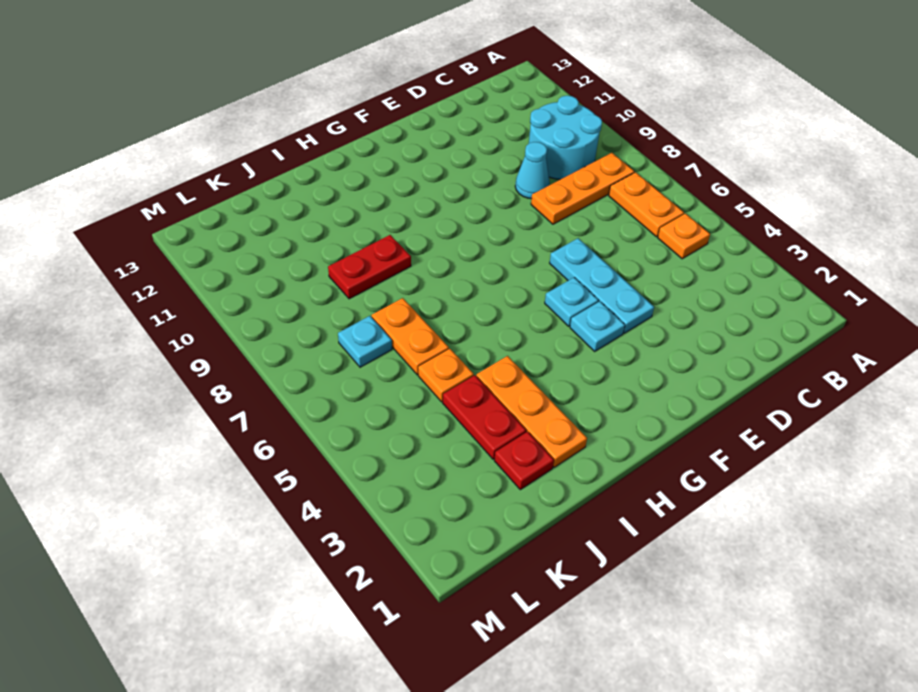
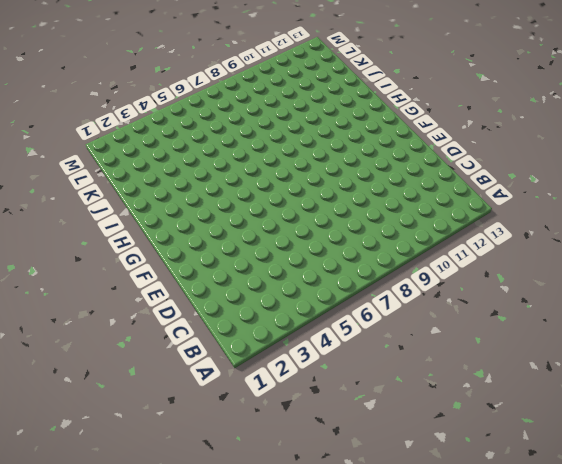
none -> orange plate B5 level 1
none -> orange plate B6:B7 level 1
none -> orange plate B8:D8 level 1

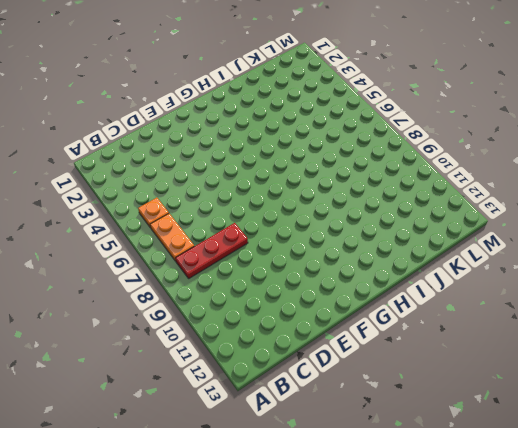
red plate B8:D8 level 1 -> orange plate B8:D8 level 1
none -> cyan round brick B9:C10 level 1
none -> cyan cone D9 level 1
none -> cyan plate E4:E6 level 1

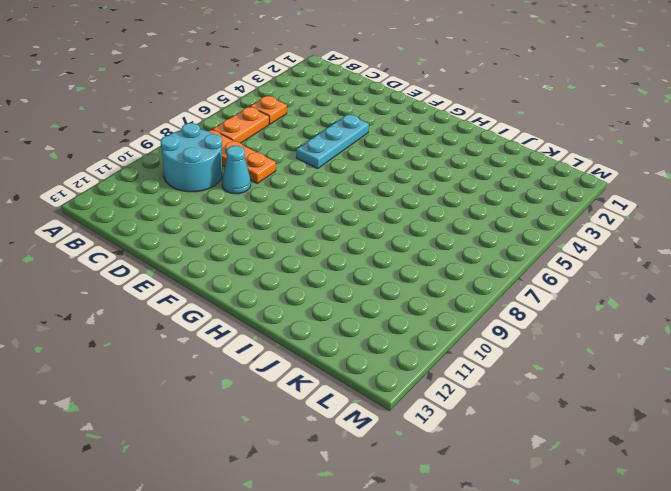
none -> cyan plate F4 level 1
none -> cyan plate F5 level 1
none -> orange plate I2:I4 level 1

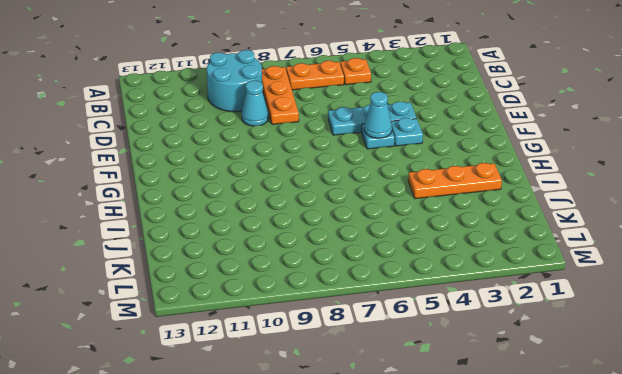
cyan cone F5 level 2 -> none
none -> red plate I9:J9 level 1
none -> red plate J2 level 1
none -> red plate J3:J4 level 1

